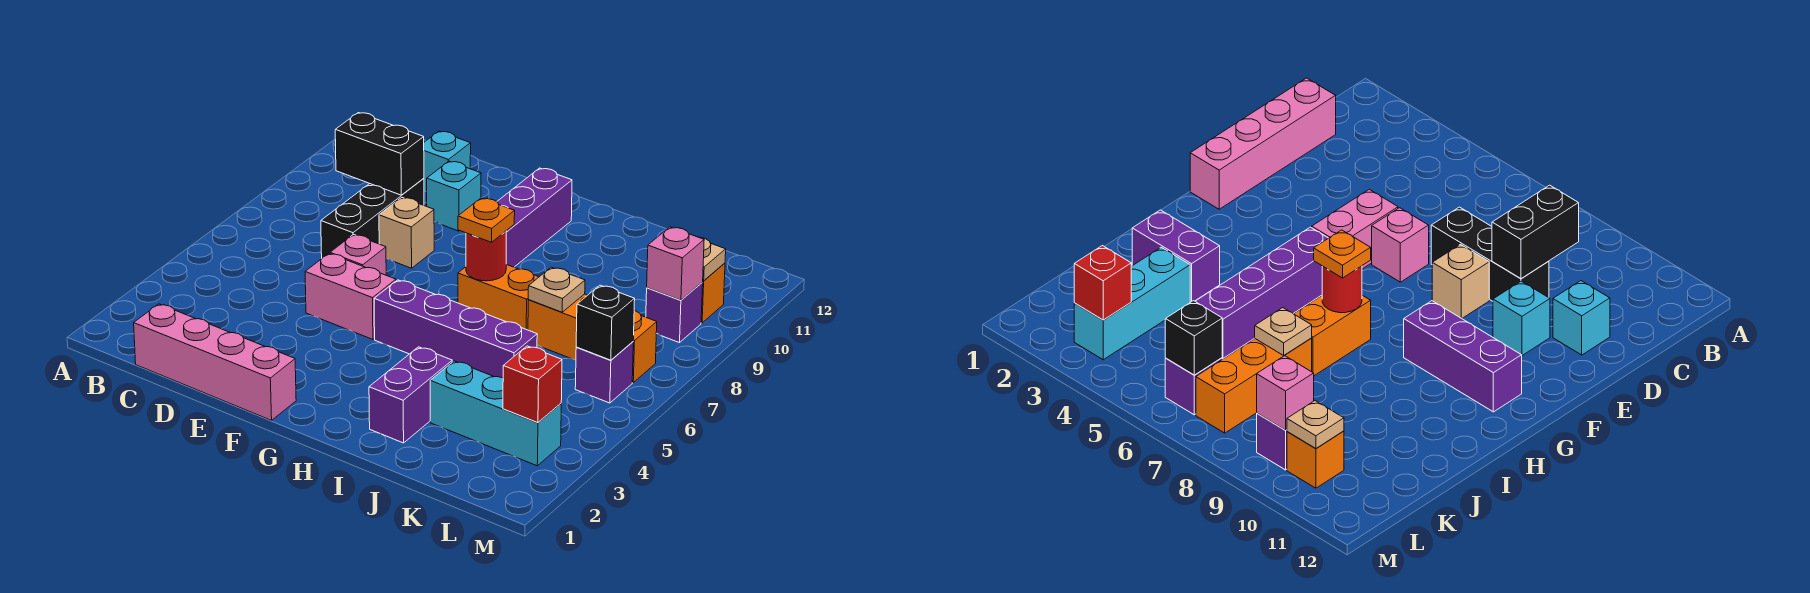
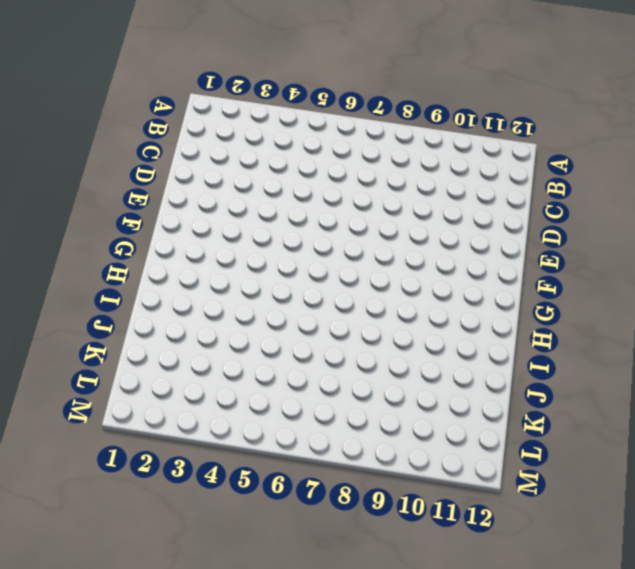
none -> pink brick C1:F1 level 1
none -> black brick D7:D9 level 1
none -> cyan brick D11 level 1

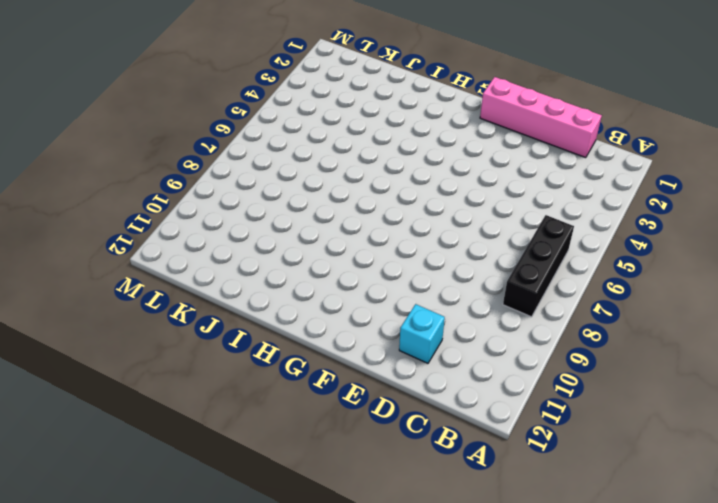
black brick B6:B8 level 1 -> black brick D7:D9 level 1
none -> pink brick E5:F5 level 1
none -> pink brick E6 level 1
none -> tan brick E8 level 1

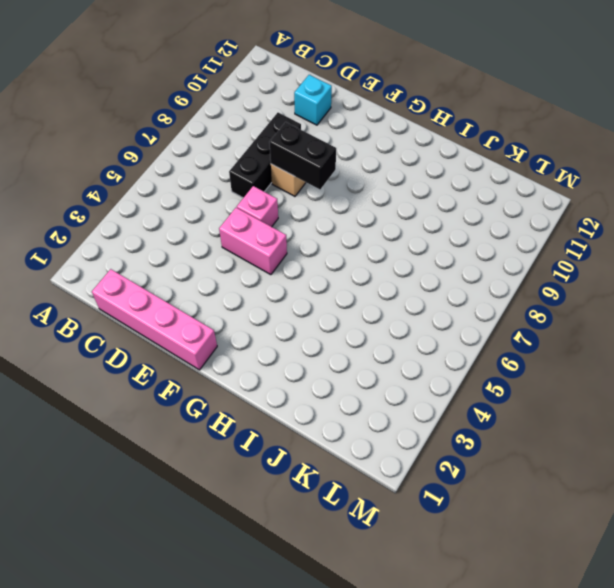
black brick E8:F8 level 2 -> black brick C9:D9 level 2
none -> cyan brick E10 level 1
none -> purple brick G5:J5 level 1
none -> purple brick G9:G11 level 1

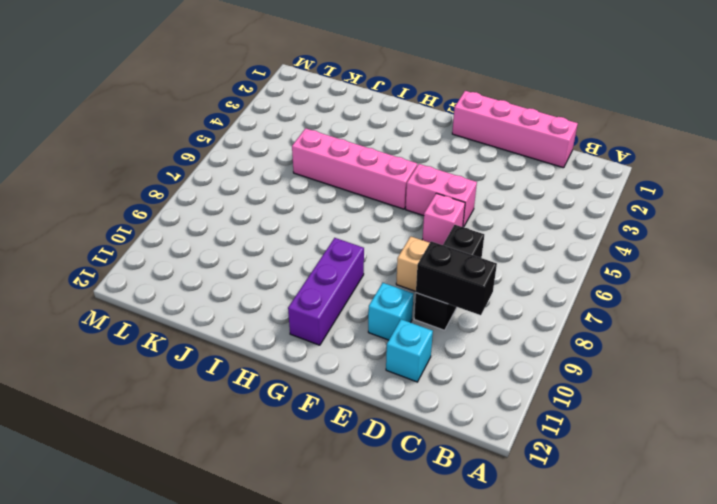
pink brick G5:J5 level 1 -> purple brick G5:J5 level 1
none -> orange brick H7:I7 level 1
none -> purple brick I2:I3 level 1
none -> cyan brick J3:L3 level 1

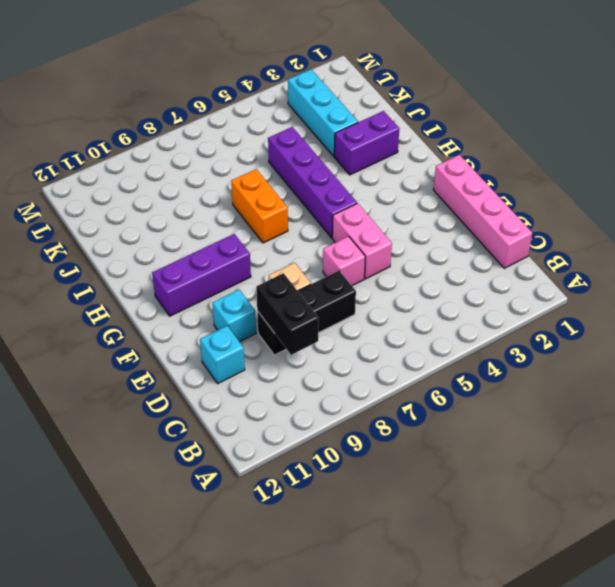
none -> orange brick J7:L7 level 1
none -> purple brick L6 level 1
none -> purple brick L9 level 1

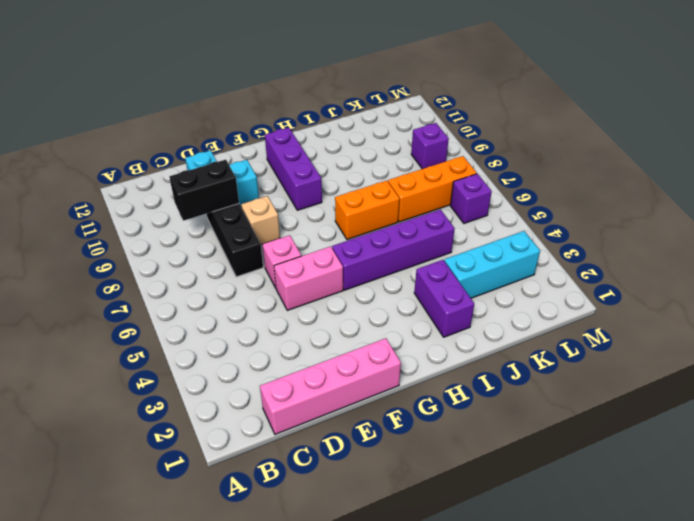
none -> orange brick L10 level 1
none -> red round brick H7 level 2
none -> tan plate J7 level 2

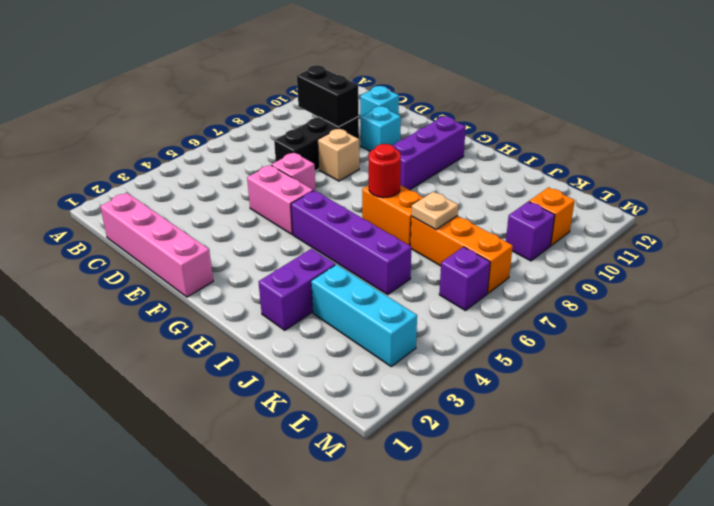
none -> red brick L3 level 2
none -> black brick L6 level 2
none -> pink brick L9 level 2

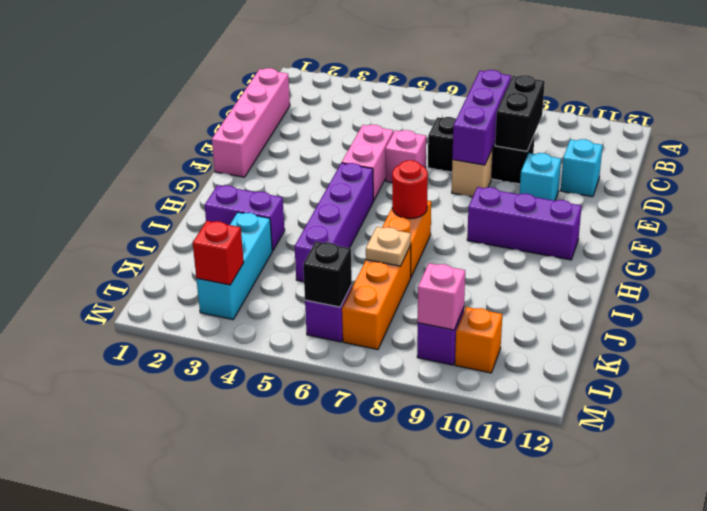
purple brick C8:E8 level 2 -> none
none -> tan plate L10 level 2
none -> orange plate H7 level 3

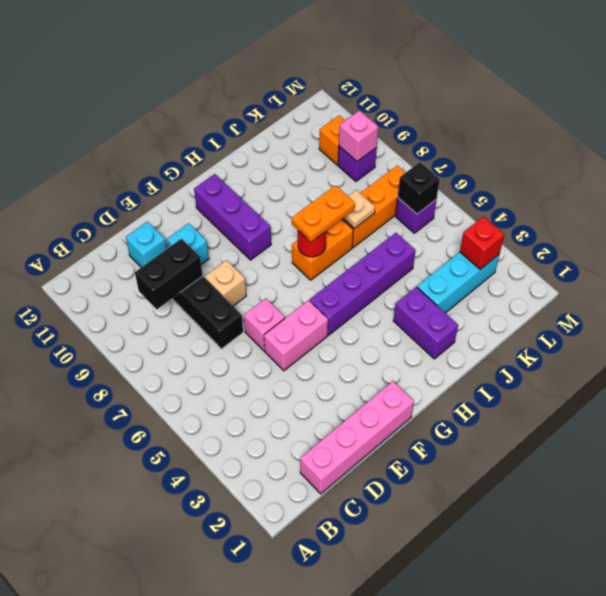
orange plate H7:I7 level 3 -> orange plate H7 level 3
none -> tan plate L10 level 2

